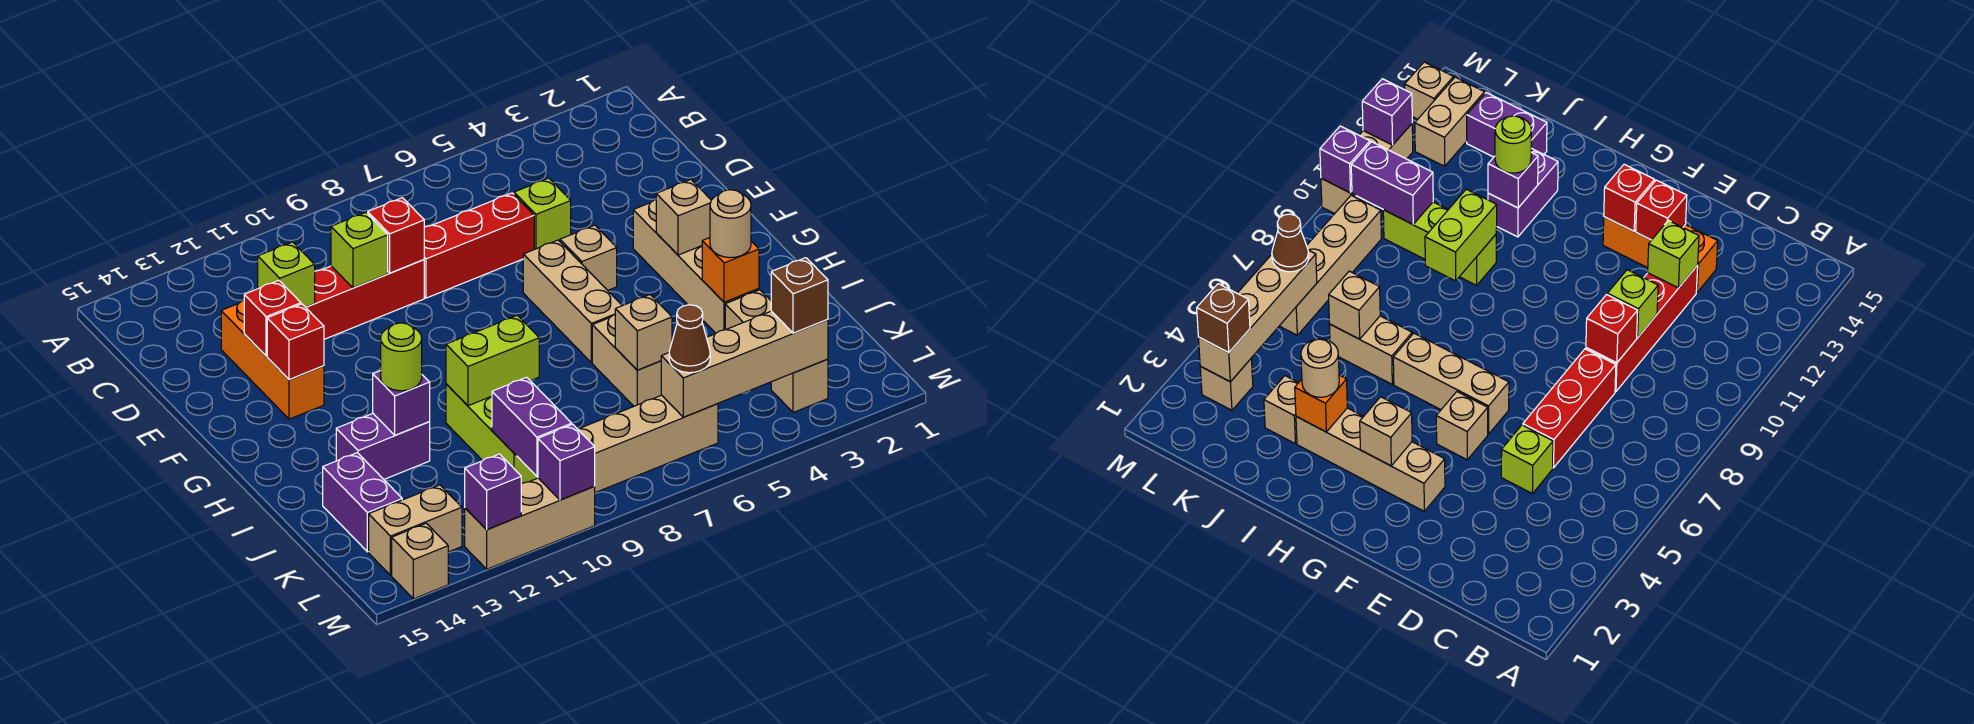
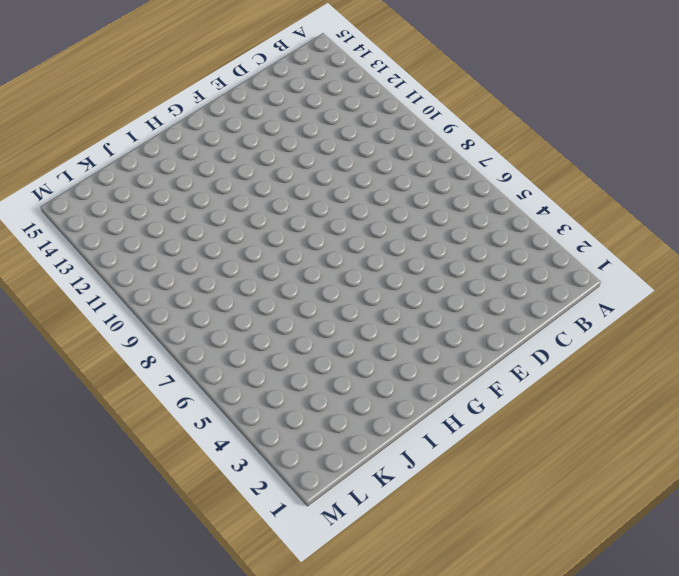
none -> lime brick D5 level 1
none -> red brick D6:D8 level 1
none -> red brick D9:D12 level 1
none -> orange brick D13:F13 level 1

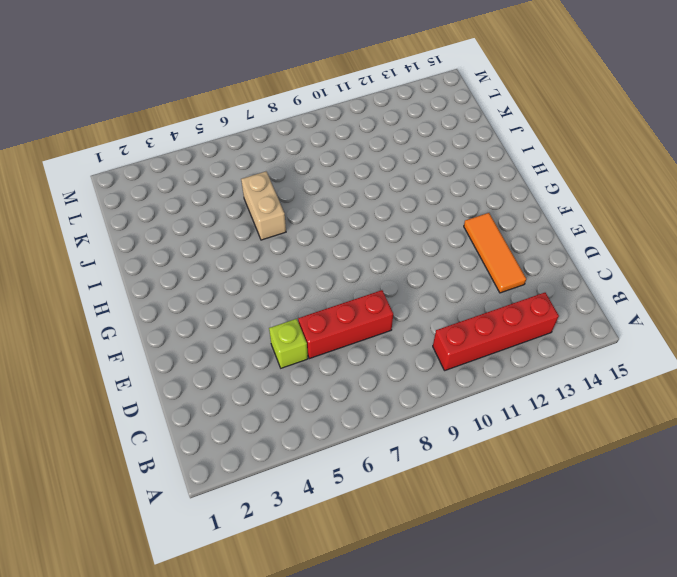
red brick B10:B13 level 1 -> red brick D9:D12 level 1
orange tile D13:F13 level 1 -> orange brick D13:F13 level 1
none -> tan brick F3:I3 level 1
none -> tan brick F5 level 1
none -> tan brick F6:H6 level 1
none -> lime brick I10:K10 level 1

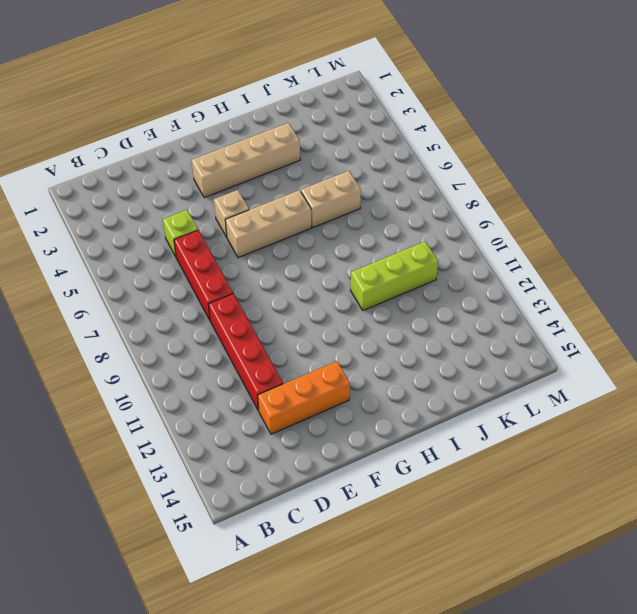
none -> purple brick I12:I13 level 1
none -> tan brick J3 level 1
none -> purple brick J14:K14 level 1
none -> tan brick L3 level 1

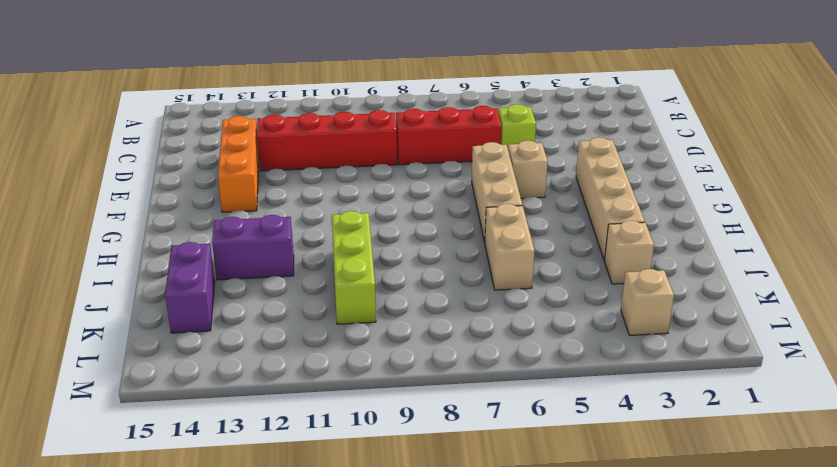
none -> tan brick L6:L9 level 1
none -> tan brick L13:L14 level 1
none -> tan brick M10:M12 level 1
none -> tan brick M14 level 1

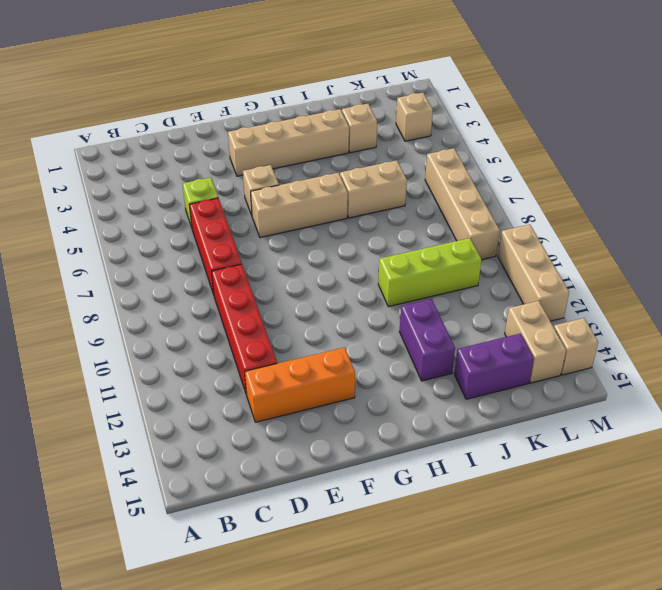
none -> red brick D9 level 2
none -> lime brick D10 level 2
none -> lime brick D12 level 2
none -> red brick E13 level 2

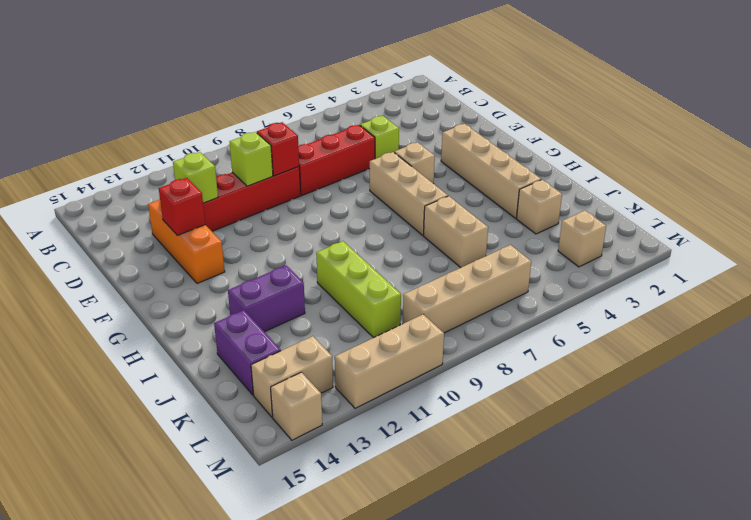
none -> red brick F13 level 2
none -> tan brick G3 level 2
none -> orange brick I3 level 2
none -> lime brick I9:I10 level 2

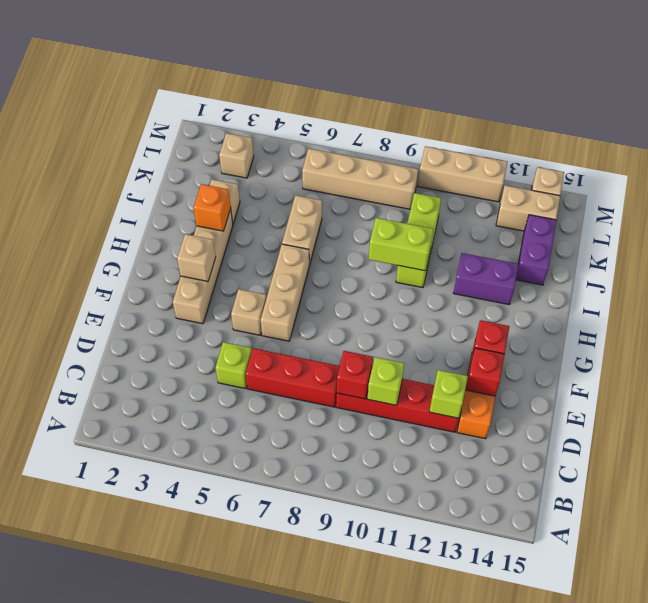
none -> purple brick I12 level 2
none -> tan brick J6 level 2
none -> purple brick K10:L10 level 2
none -> tan brick L3:L6 level 2

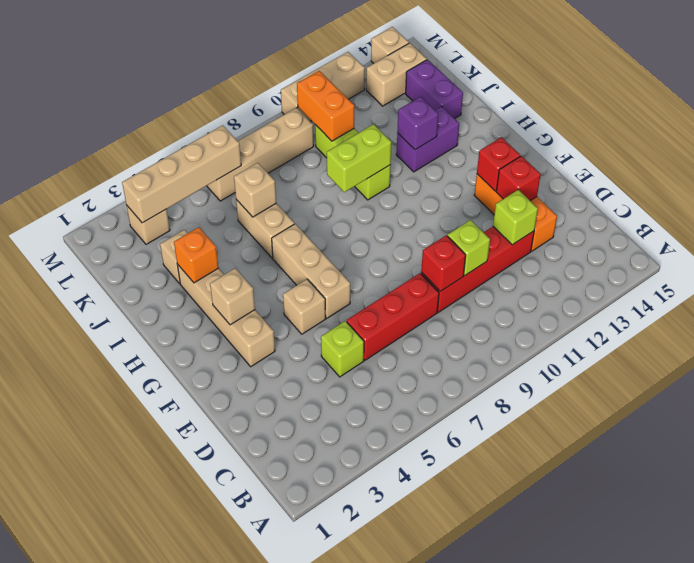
orange brick K10:L10 level 2 -> purple brick K10:L10 level 2
none -> purple brick M10 level 2
none -> purple brick M12 level 2
none -> tan round brick I3 level 3
none -> lime round brick I12 level 3

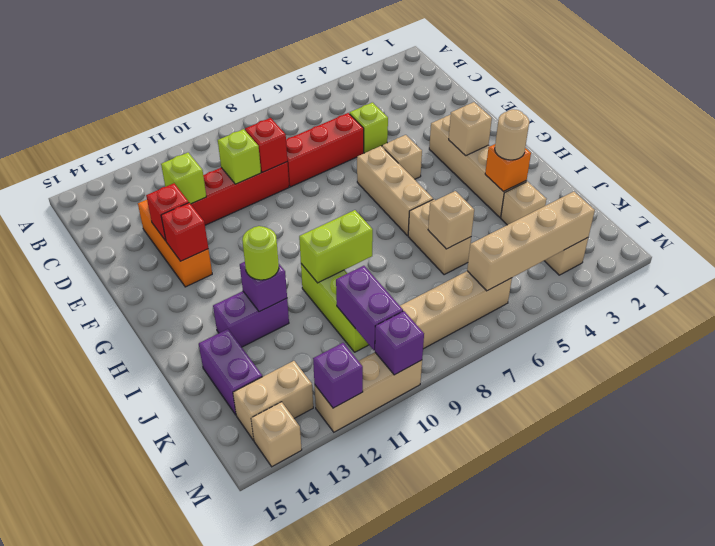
none -> brown brick L3 level 3
none -> brown cone L6 level 3

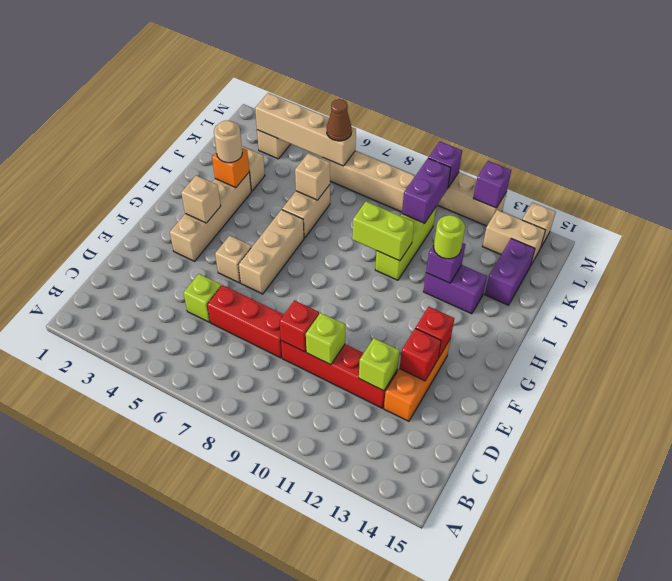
none -> brown brick L3 level 3

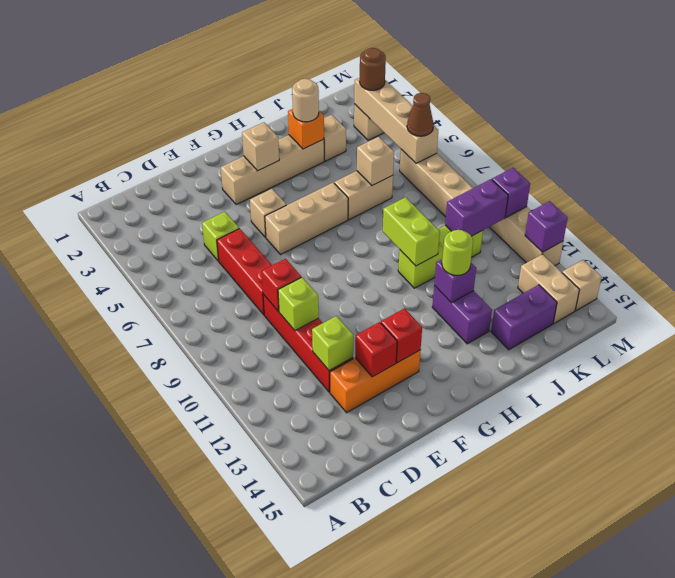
brown round brick L3 level 3 -> brown brick L3 level 3

